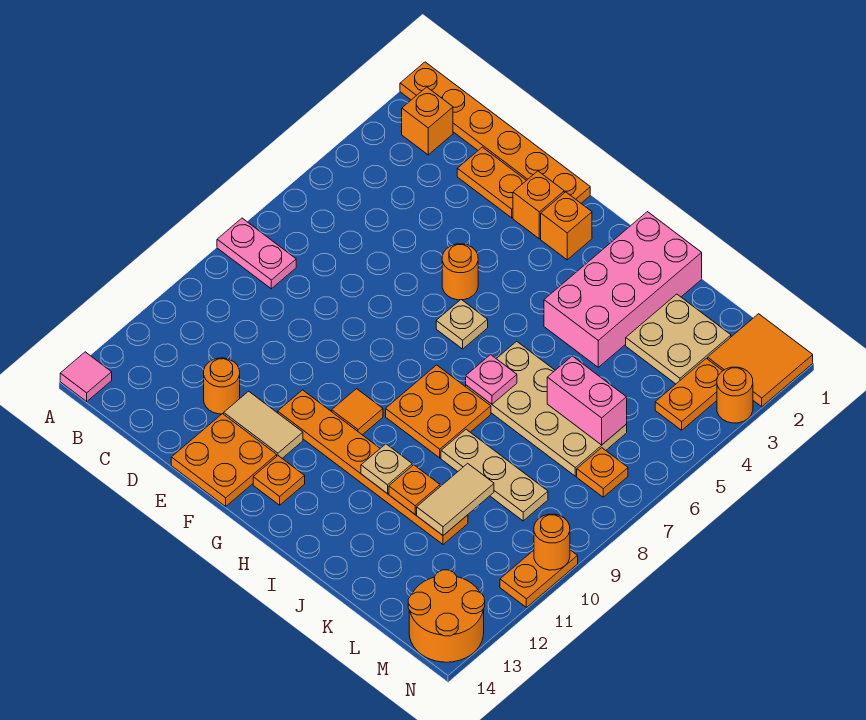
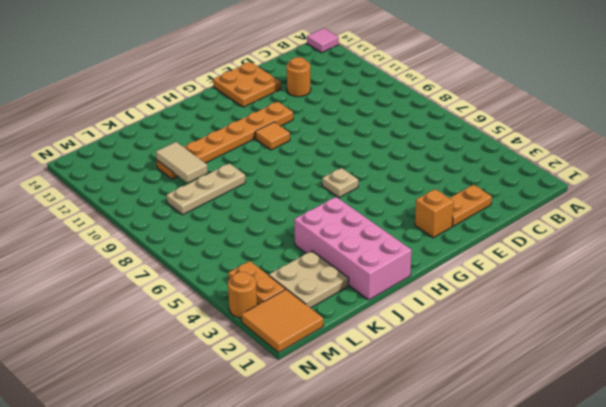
none -> orange plate A1:F1 level 1
none -> pink plate A8:B8 level 1
none -> orange brick B2 level 1
none -> tan tile E12:F12 level 1

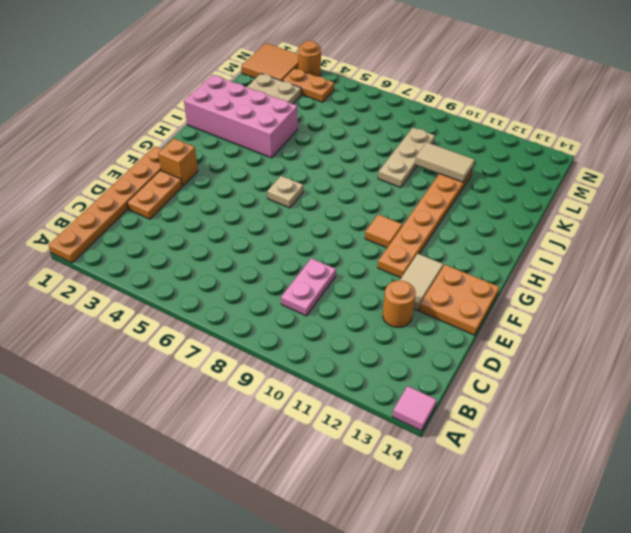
pink plate C9:D9 level 1 -> pink plate A8:B8 level 1
none -> orange brick B2 level 1
none -> orange round brick F5 level 1
none -> orange brick G2 level 1
none -> orange plate G13 level 1

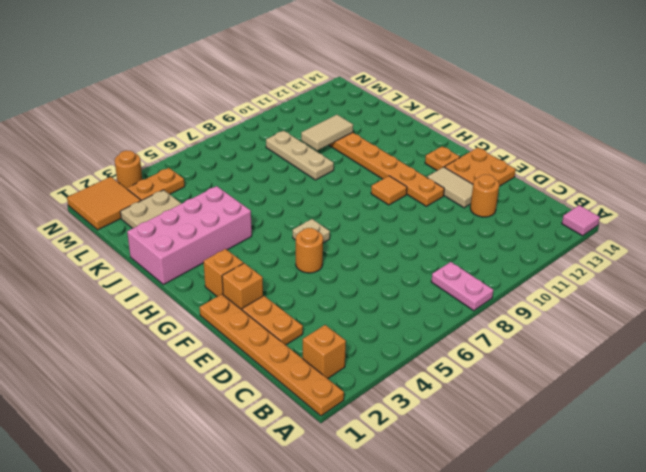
none -> orange plate H8:I9 level 1
none -> tan plate I6:L7 level 1
none -> orange plate M7 level 1
none -> orange round brick M13:N14 level 1

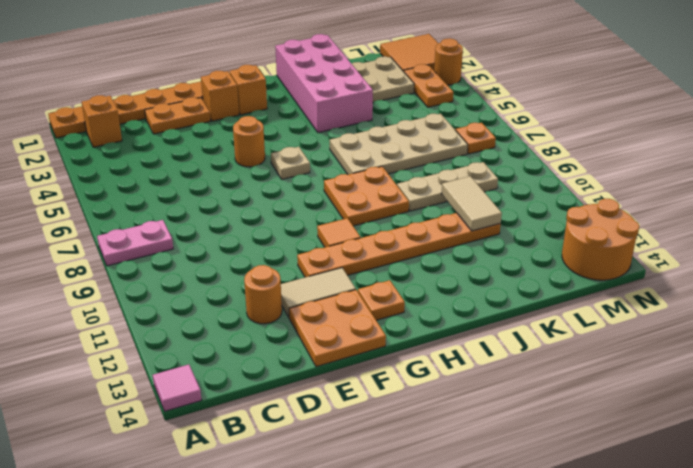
none -> orange plate N10:N11 level 1
none -> pink plate I7 level 2
none -> tan plate I11 level 2
none -> orange plate J11 level 2

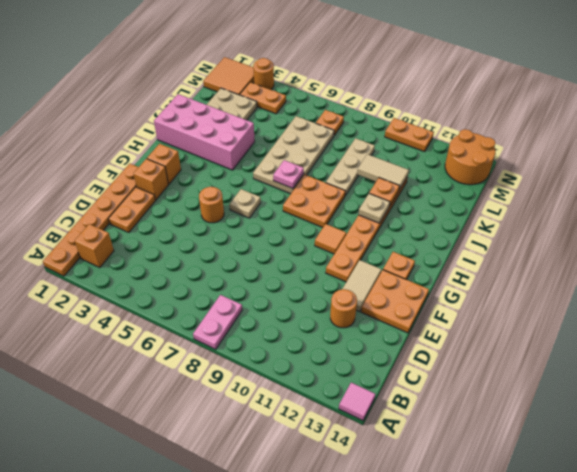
none -> pink brick K6:L6 level 2
none -> orange round brick N10 level 2

